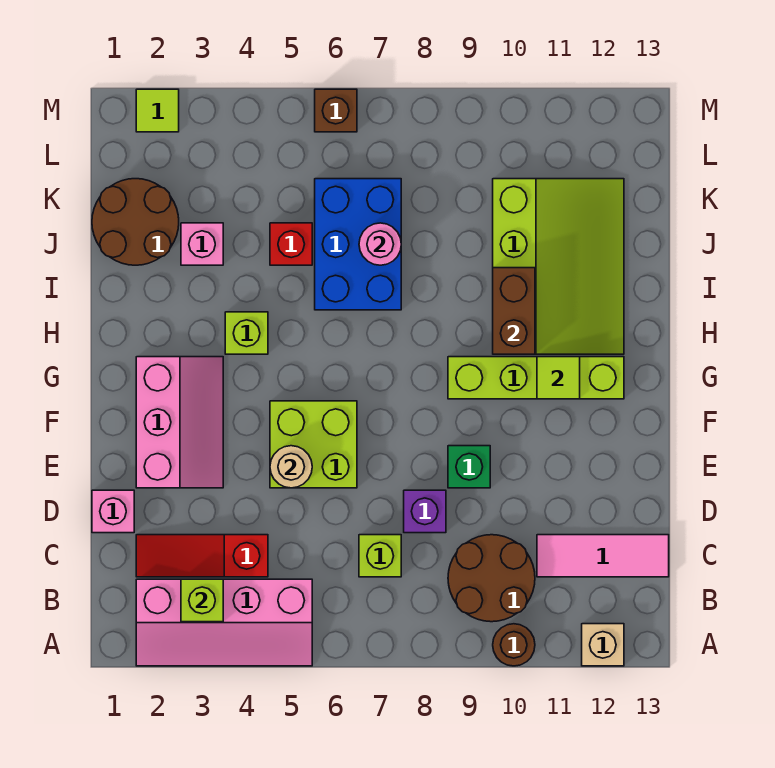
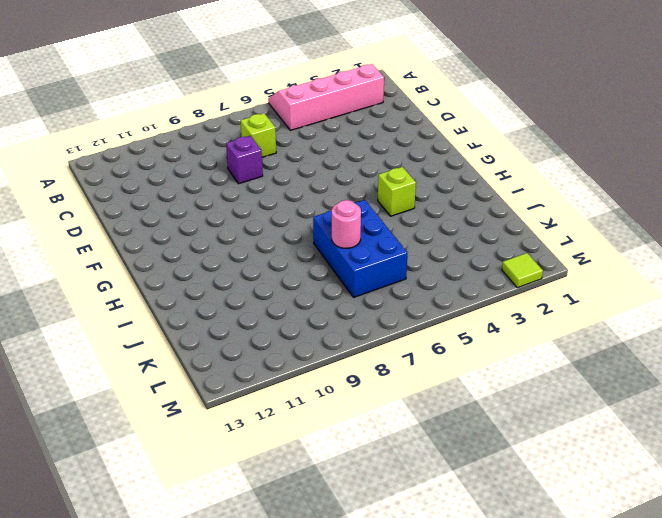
none -> brown round brick A10 level 1
none -> tan brick A12 level 1
none -> brown round brick B9:C10 level 1

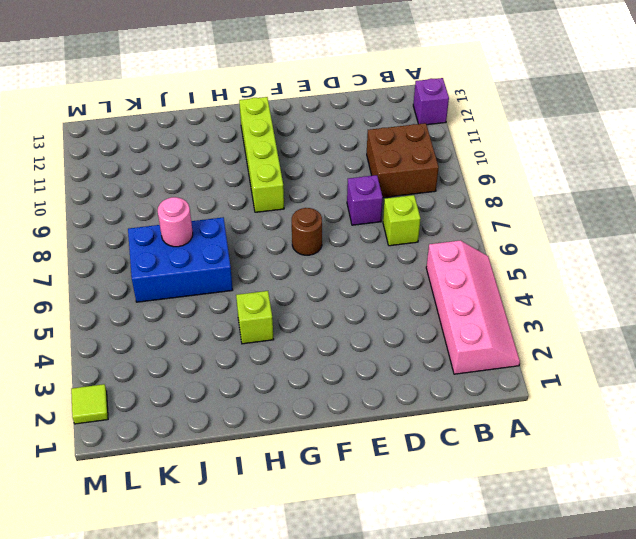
purple brick A12 level 1 -> tan brick A12 level 1
brown brick B9:C10 level 1 -> brown round brick B9:C10 level 1
brown round brick F7 level 1 -> brown round brick A10 level 1
none -> red slope C2:C4 level 1 top 4
none -> pink tile C11:C13 level 1
none -> pink brick D1 level 1

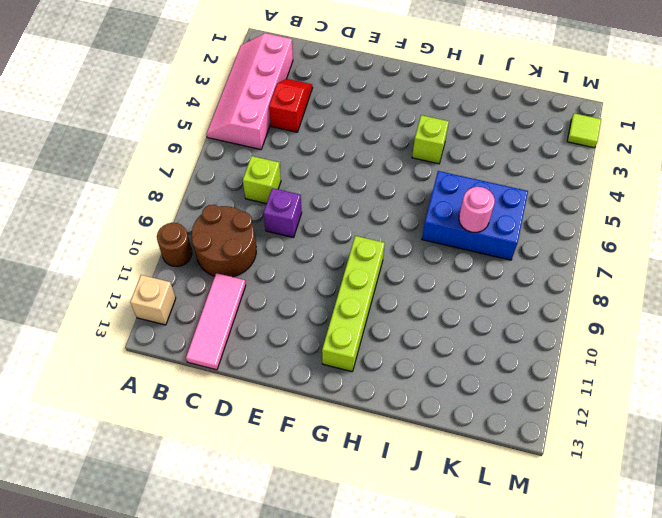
red slope C3:C4 level 1 top 4 -> red slope C2:C4 level 1 top 4
none -> pink brick D1 level 1
none -> pink slope E2:G3 level 1 top 2
none -> lime brick E5:F6 level 1

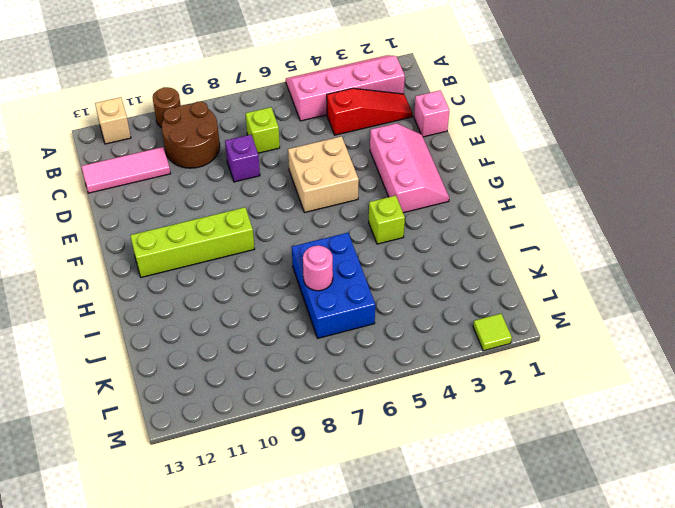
pink slope E2:G3 level 1 top 3 -> pink slope E2:G3 level 1 top 2
tan brick E5:F6 level 1 -> lime brick E5:F6 level 1
none -> green brick E9 level 1
none -> lime slope H10:K12 level 1 top 10
none -> brown round brick J1:K2 level 1

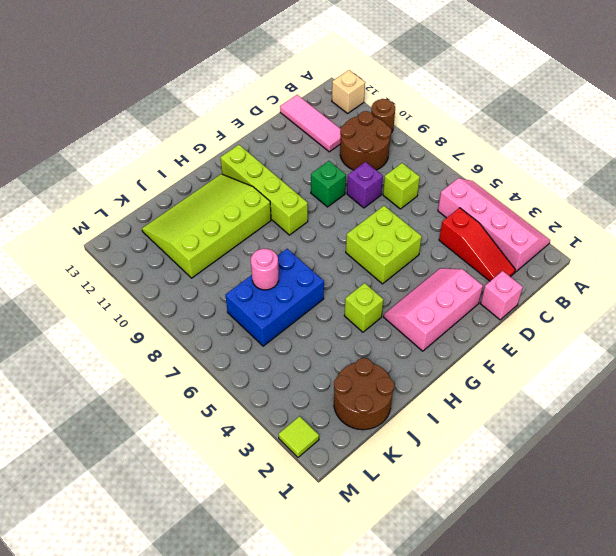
none -> pink brick J3 level 1
none -> red brick J5 level 1
none -> brown brick M6 level 1

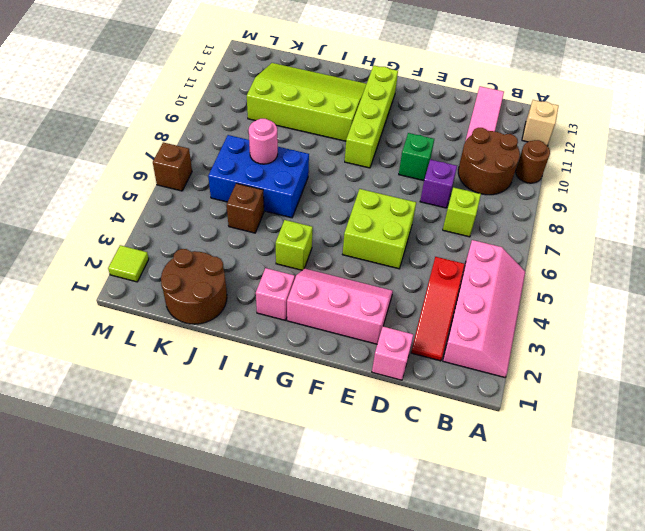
pink brick H2 level 1 -> pink brick J3 level 1
brown brick J5 level 1 -> red brick J5 level 1
none -> lime brick B3 level 2
none -> tan round brick E5 level 2
none -> lime tile G11 level 2

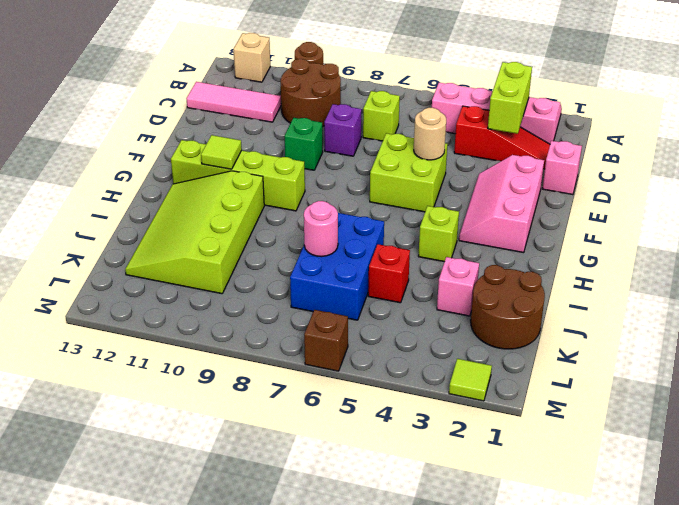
lime brick B3:C3 level 2 -> lime brick B3 level 2
none -> brown brick H10:I10 level 2

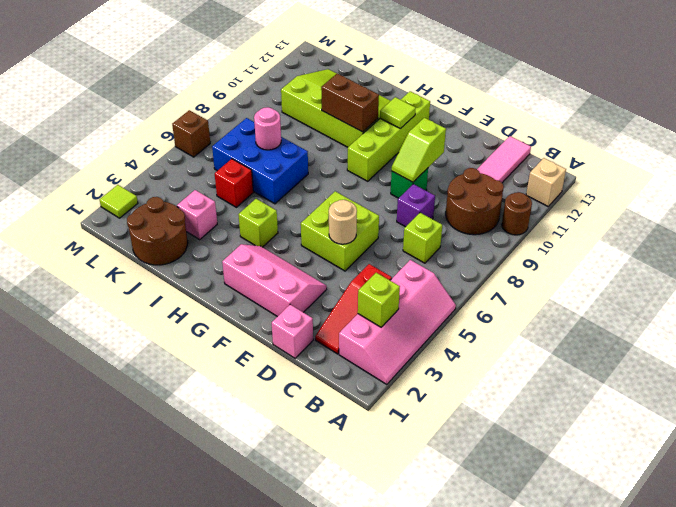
lime slope E9:E10 level 2 top 10 -> none

